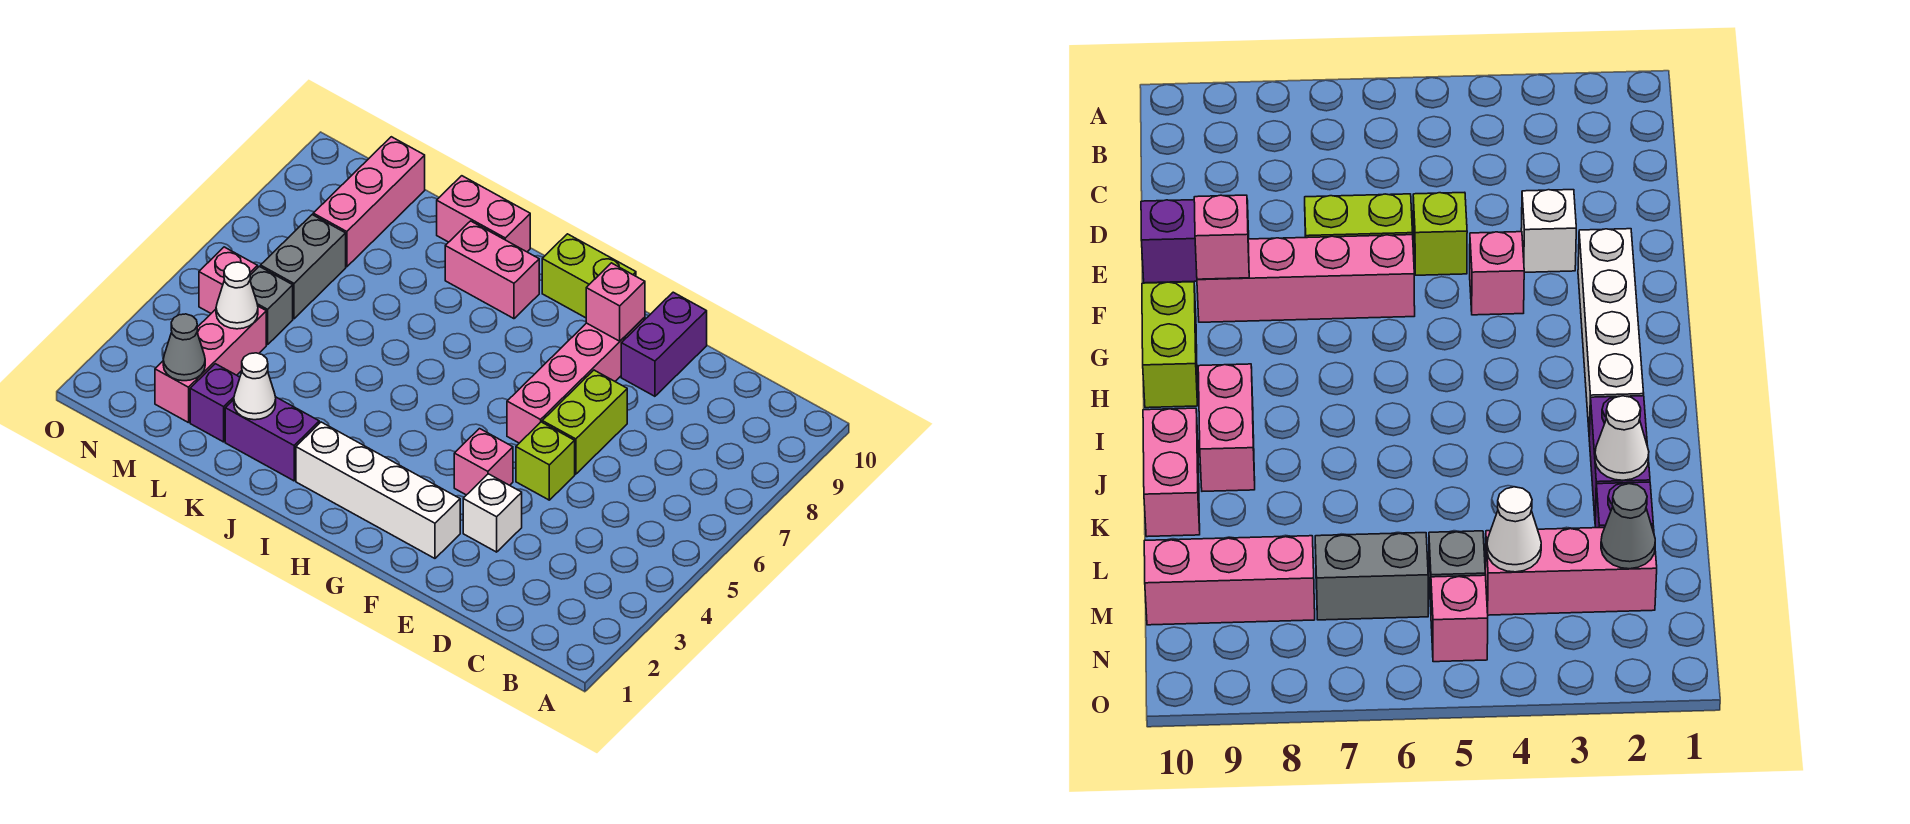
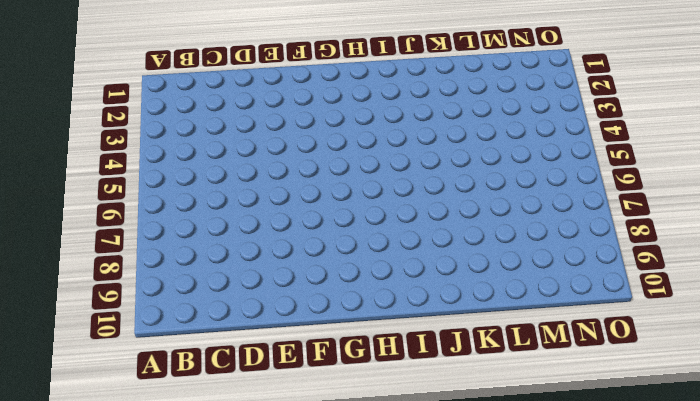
none -> white brick E3 level 1
none -> lime brick E5 level 1
none -> lime brick E6:E7 level 1

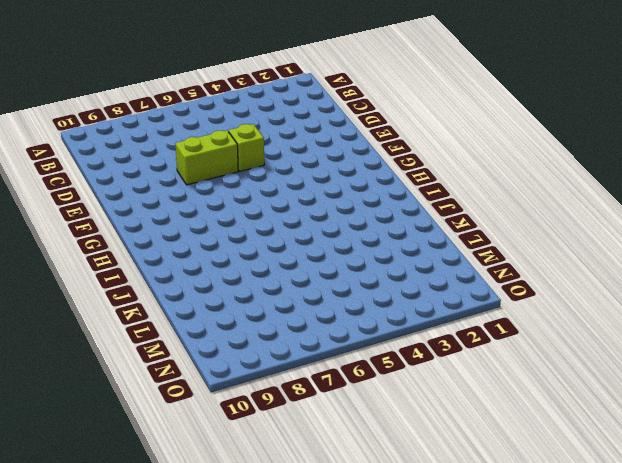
none -> white brick E3 level 1
none -> purple brick E9:E10 level 1
none -> white brick F2:I2 level 1

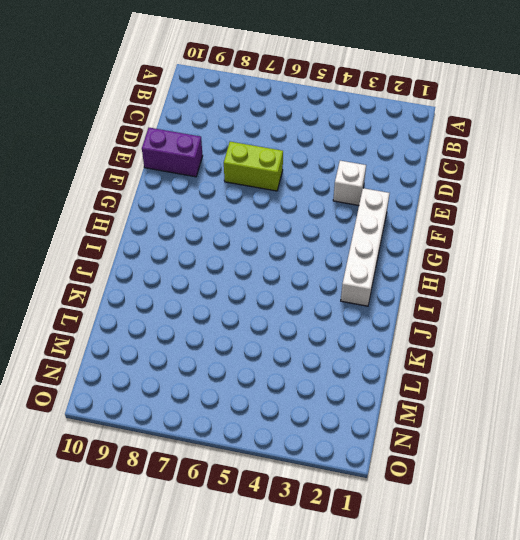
none -> lime brick E5 level 1
none -> pink brick F4 level 1
none -> pink brick F6:F9 level 1

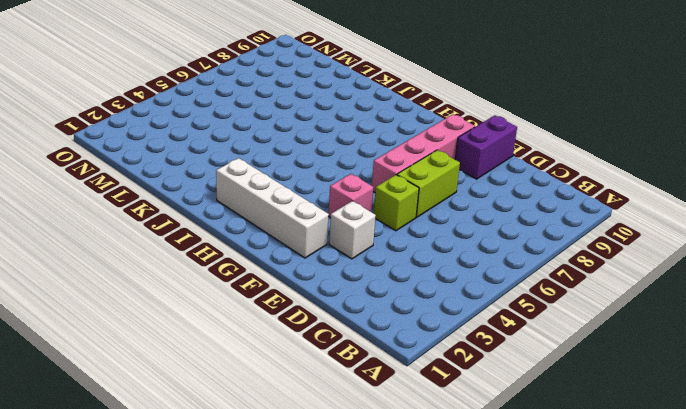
none -> lime brick G10:H10 level 1
none -> pink brick I9:J9 level 1
none -> purple brick J2:K2 level 1

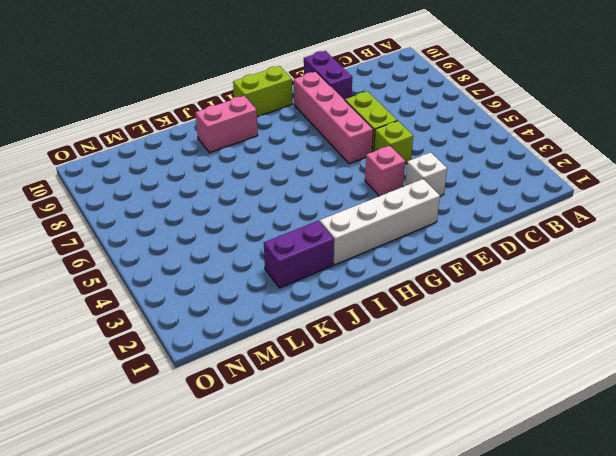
none -> pink brick J10:K10 level 1
none -> purple brick L2 level 1
none -> pink brick M2:M4 level 1

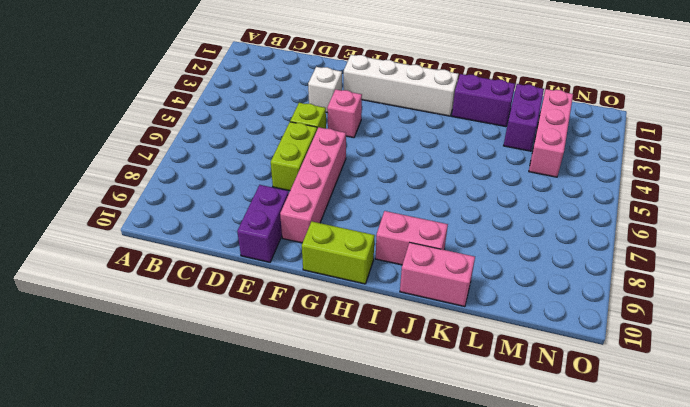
purple brick L2:L3 level 1 -> purple brick L2 level 1
none -> grey brick M5 level 1
none -> grey brick M6:M7 level 1
none -> pink brick M8:M10 level 1

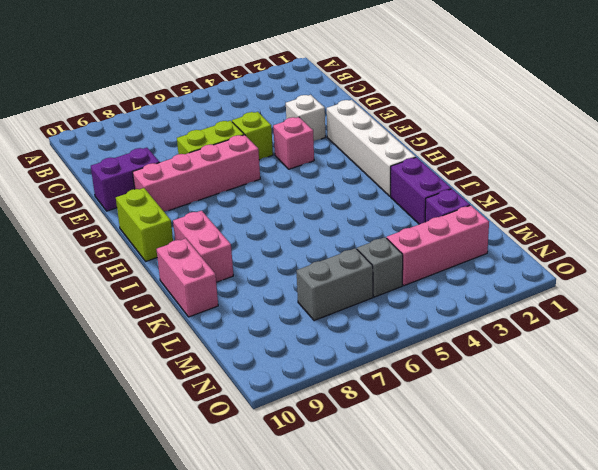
none -> pink brick M8:M10 level 1
none -> pink brick N5 level 1
none -> pink brick F9 level 2

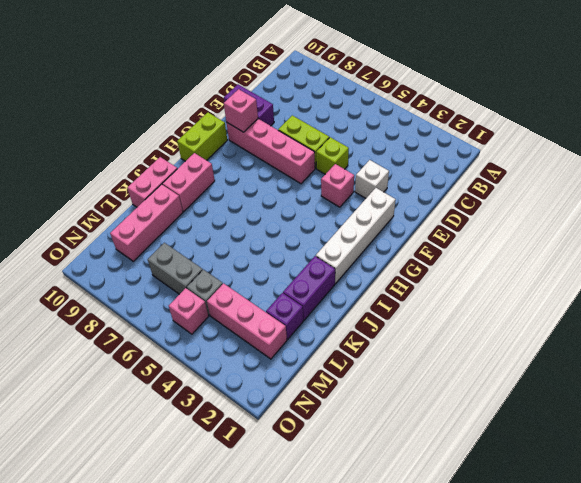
pink brick K9:M9 level 1 -> pink brick M8:M10 level 1
none -> white cone K2 level 2
none -> grey cone M2 level 2
none -> white cone M4 level 2

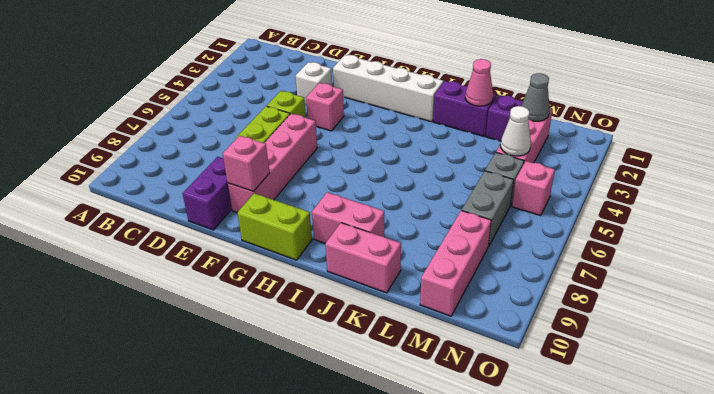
pink cone K2 level 2 -> white cone K2 level 2

